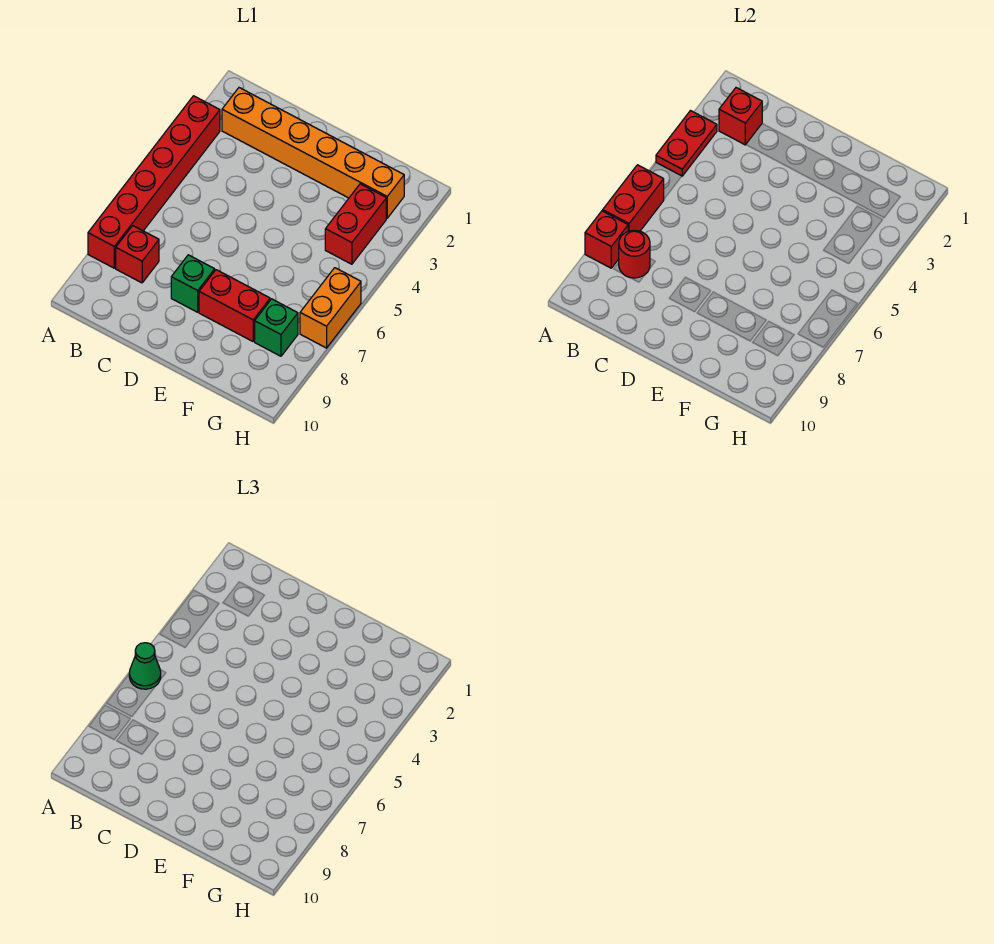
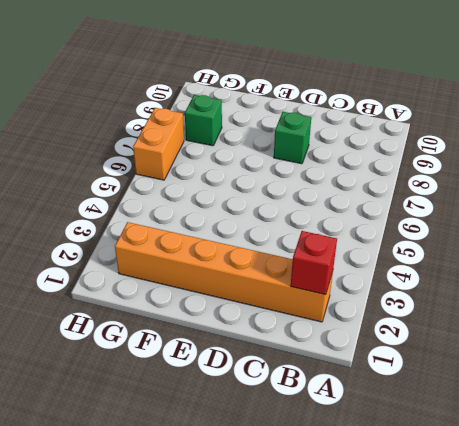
none -> red brick A3:A8 level 1
none -> red brick B8 level 1
none -> red brick E8:F8 level 1

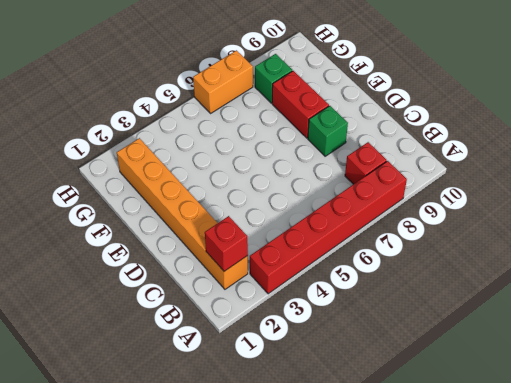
none -> red brick G3:G4 level 1
none -> red plate A3:A4 level 2
none -> red brick A6:A7 level 2

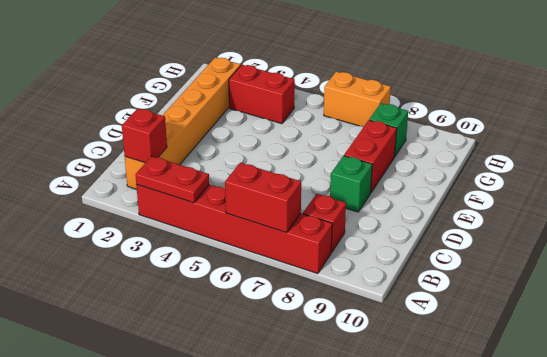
none -> red brick A8 level 2
none -> red round brick B8 level 2
none -> green cone A6 level 3

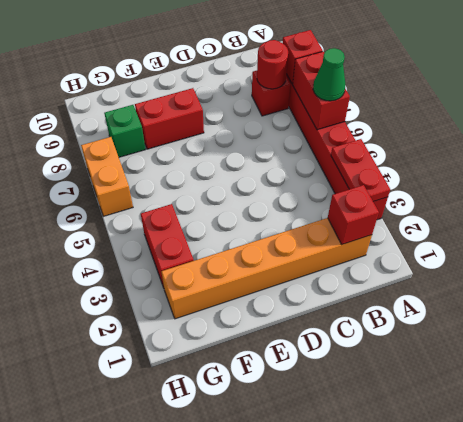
none -> green brick D8 level 1

